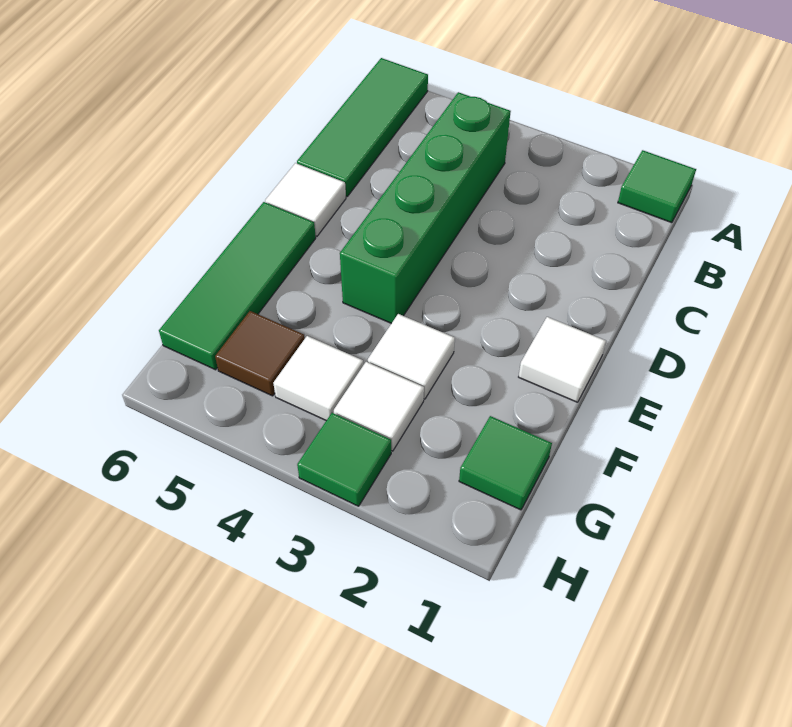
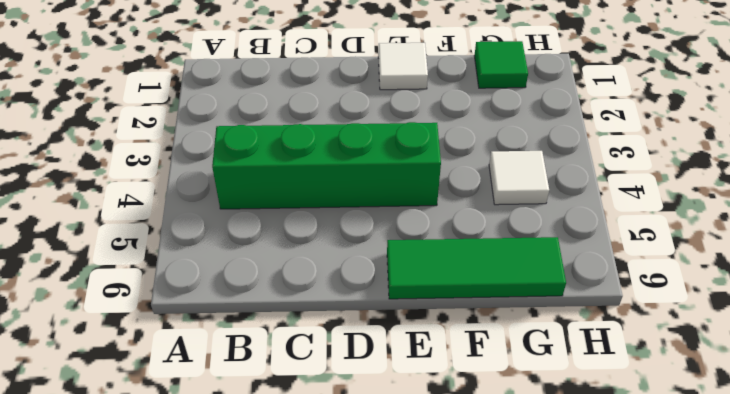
none -> green tile A1 level 1
none -> green tile A6:C6 level 1
none -> white tile D6 level 1

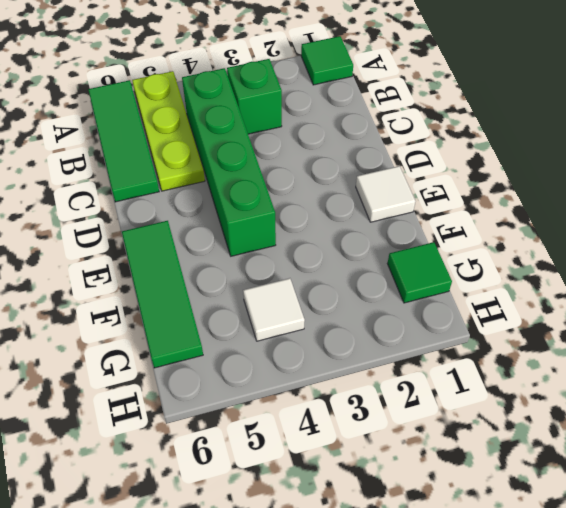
lime plate A5:C5 level 1 -> none
green brick B3 level 1 -> none
none -> white tile D6 level 1
none -> white tile F3 level 1
none -> white tile G3 level 1

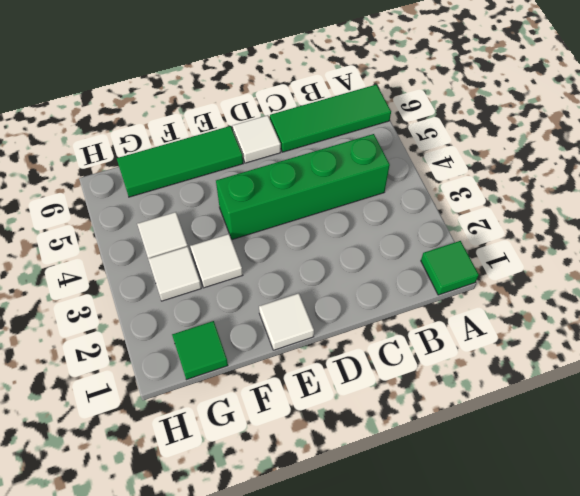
none -> brown tile G5 level 1
none -> green tile H3 level 1

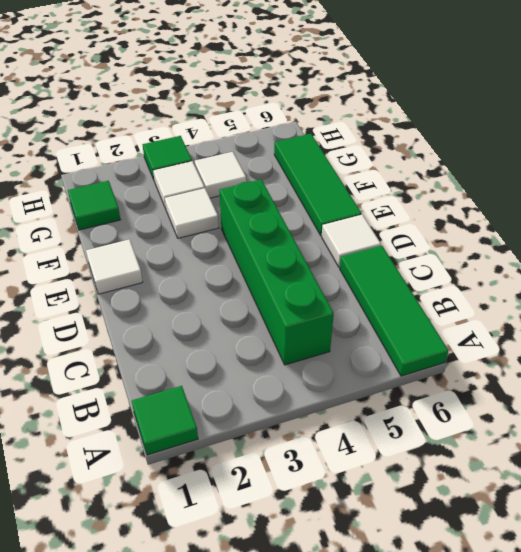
none -> brown tile G5 level 1

